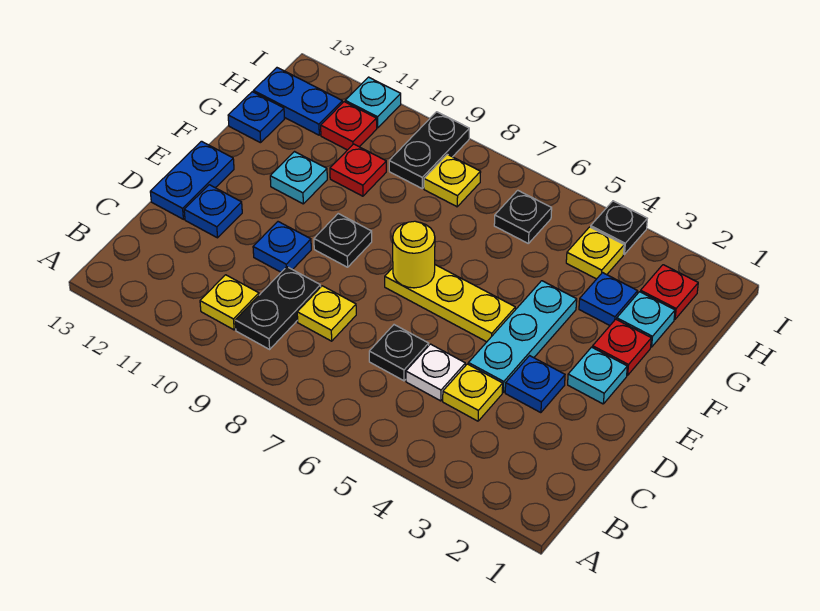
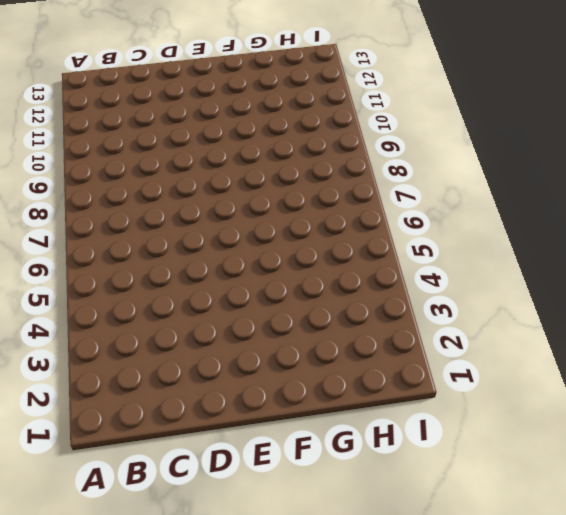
none -> black plate B9:C9 level 1
none -> yellow plate B10 level 1
none -> yellow plate C4 level 1
none -> white plate C5 level 1

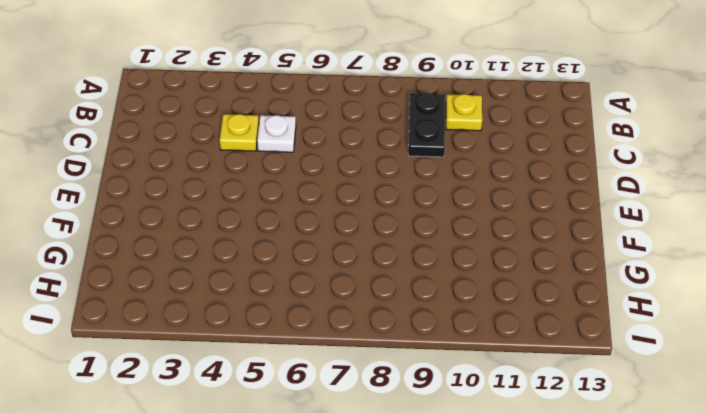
none -> black plate C6 level 1
none -> yellow plate C8 level 1
none -> blue plate D3 level 1
none -> cyan plate D4:F4 level 1

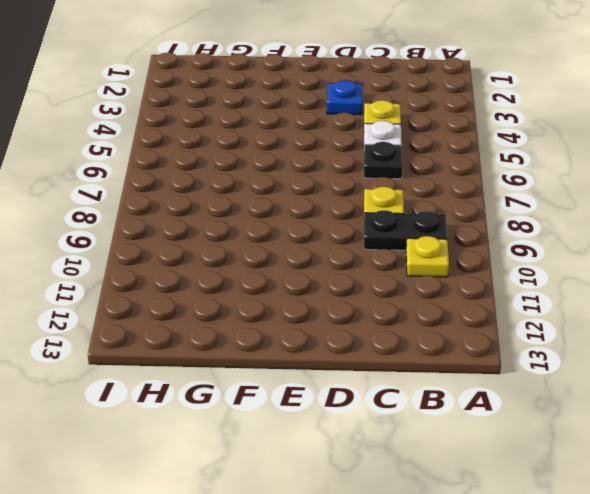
none -> cyan plate D4:F4 level 1
none -> blue plate D10 level 1
none -> blue plate D12 level 1
none -> blue plate D13:E13 level 1

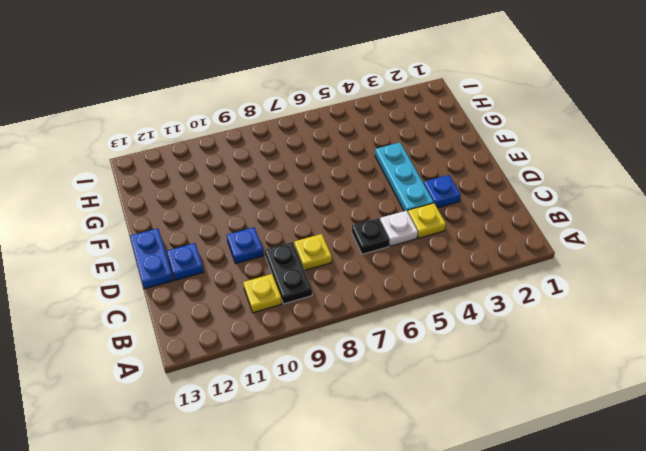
none -> cyan plate E2 level 1
none -> yellow plate E5:E7 level 1
none -> black plate E9 level 1
none -> red plate F2 level 1

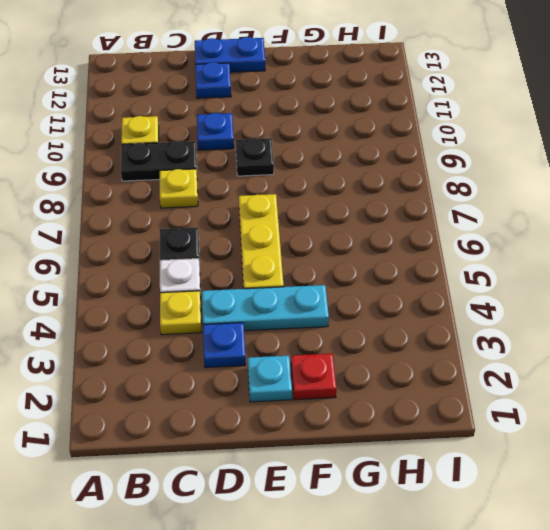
none -> cyan plate F11 level 1
none -> cyan plate G2 level 1
none -> blue plate G3 level 1
none -> red plate G10 level 1

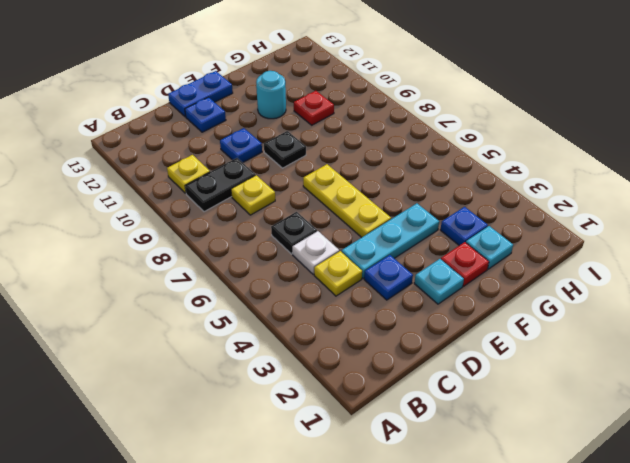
cyan round brick F11 level 1 -> cyan plate F11 level 1
none -> blue plate G13 level 1
none -> red plate H2 level 1
none -> yellow plate H4 level 1
none -> black plate H6 level 1

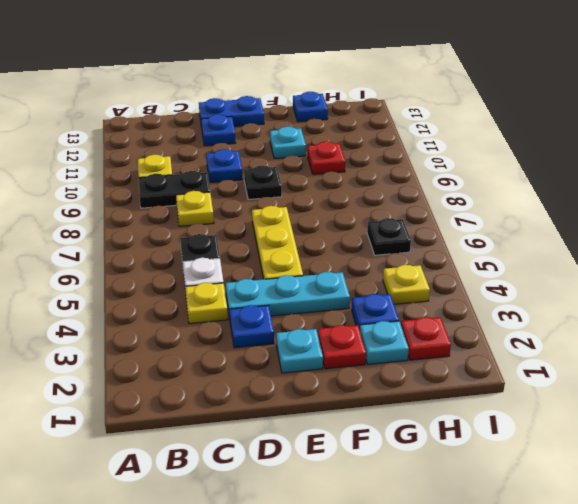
none -> yellow plate H8 level 1
none -> black plate H9:I9 level 1
none -> red plate H11 level 1
none -> blue plate H12:H13 level 1

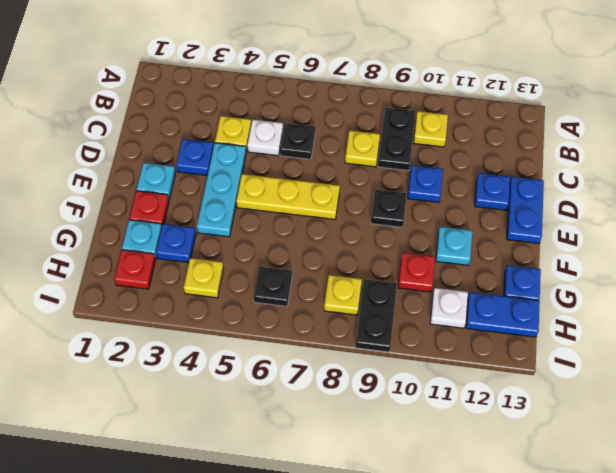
white plate H11 level 1 -> red plate H11 level 1
none -> black plate I4 level 1
none -> cyan plate I11 level 1
none -> yellow round brick E7 level 2

